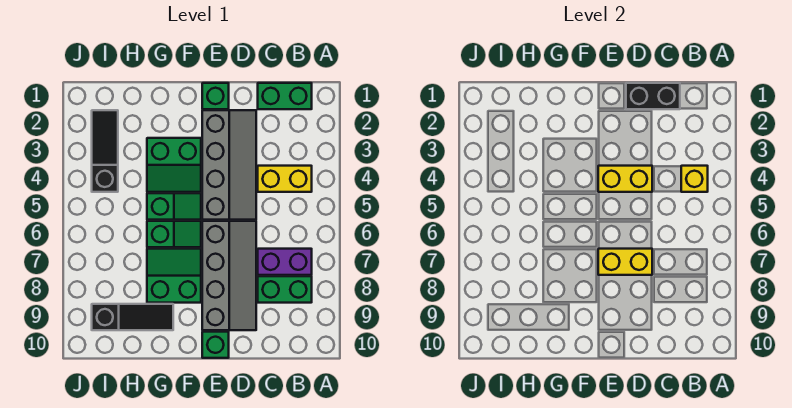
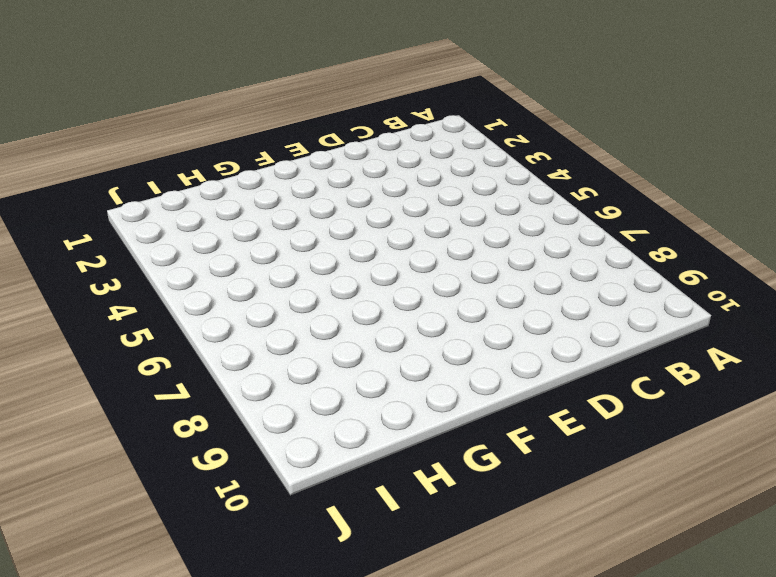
none -> green brick B1:C1 level 1
none -> yellow brick B4:C4 level 1
none -> purple brick B7:C7 level 1

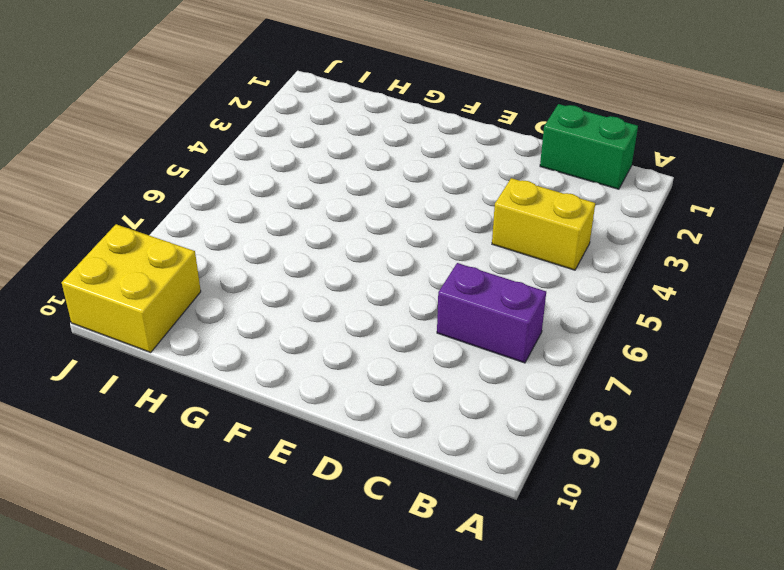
yellow brick I9:J10 level 1 -> black slope G9:I9 level 1 top I
none -> green brick B8:C8 level 1
none -> grey slope D2:E5 level 1 top E
none -> grey slope D6:E9 level 1 top E

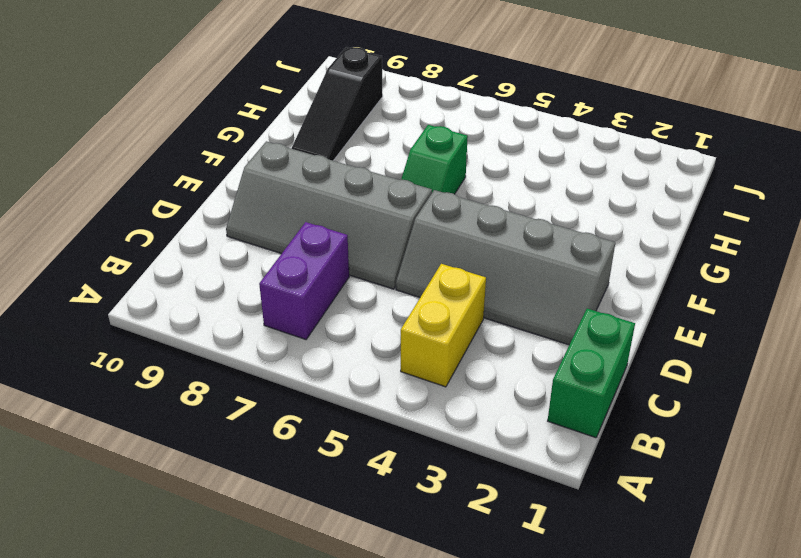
none -> green brick B8:C8 level 1
none -> green brick E1 level 1
none -> green brick E10 level 1

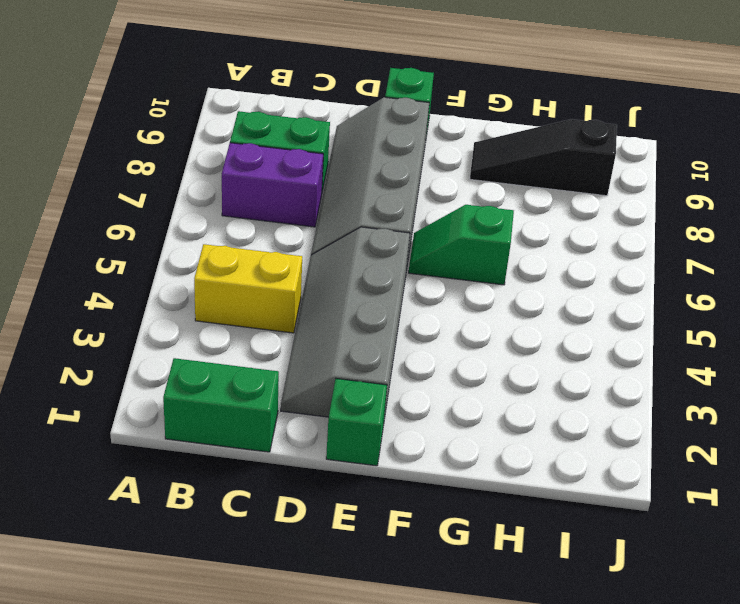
none -> green slope F3:G4 level 1 top 3
none -> green slope F5:G5 level 1 top G
none -> green slope F7:G8 level 1 top 8

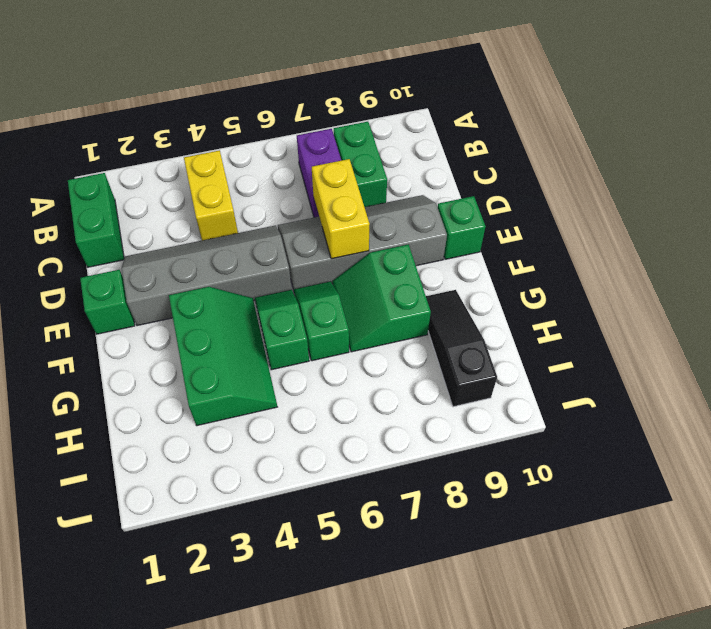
green slope F3:H4 level 1 top 3 -> green slope F3:G4 level 1 top 3
none -> black slope I2:I4 level 1 top 4
none -> yellow brick B4 level 2
none -> black brick C1:D1 level 2

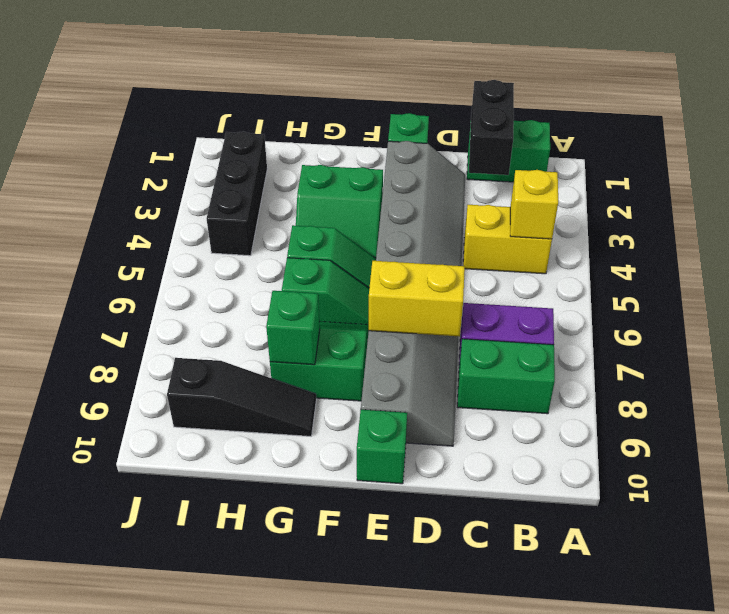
black brick C1:C2 level 2 -> black brick C1:D1 level 2
green brick G8 level 2 -> none
black brick I2:I4 level 1 -> black slope I2:I4 level 1 top 4
none -> yellow brick D4:E4 level 2

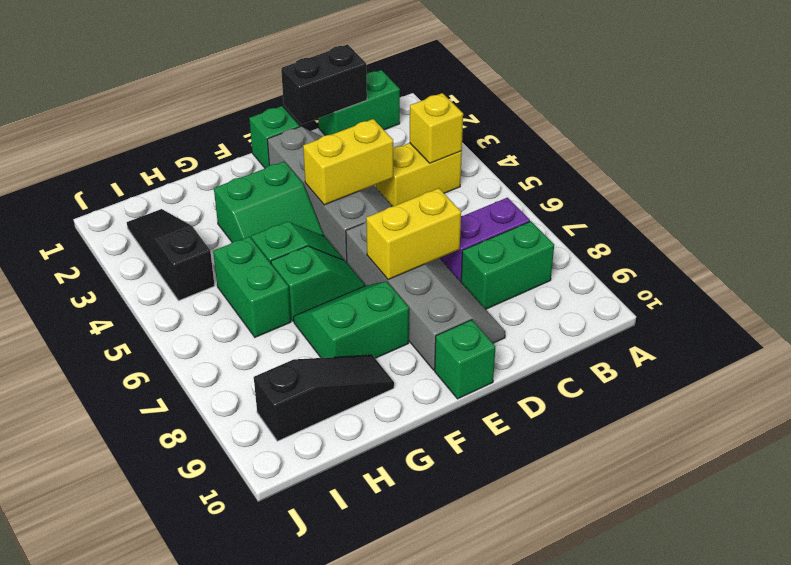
green brick H5:H6 level 1 -> none

